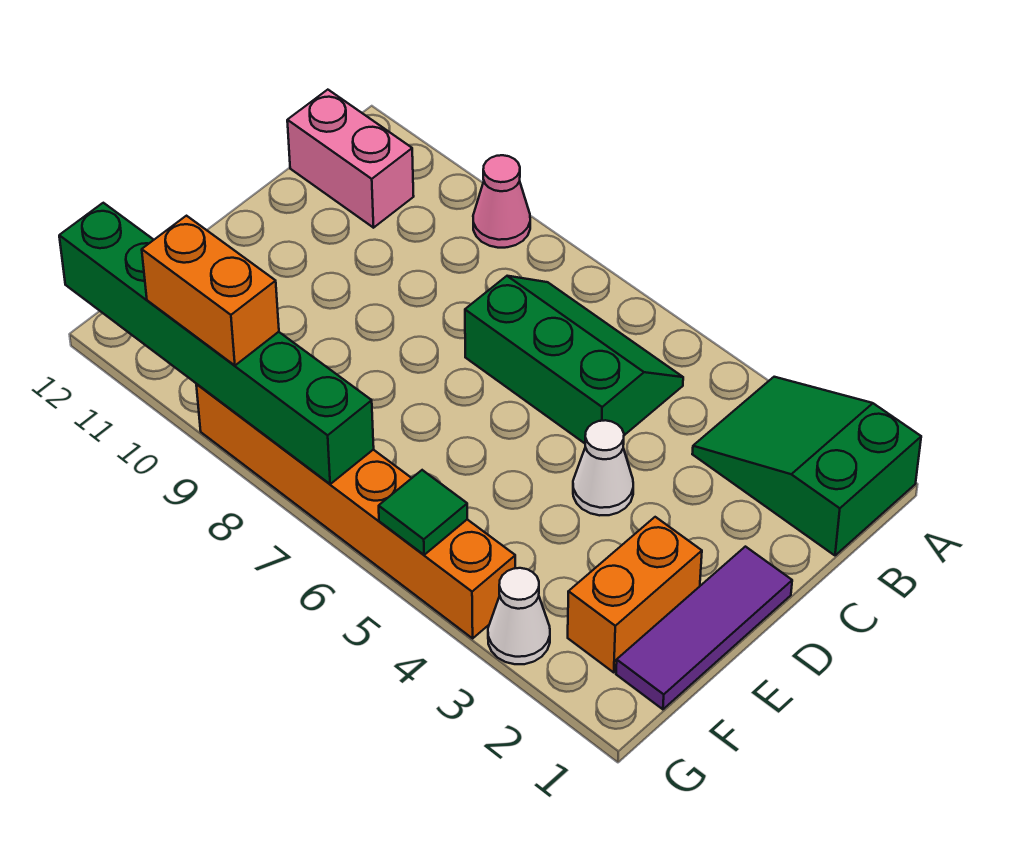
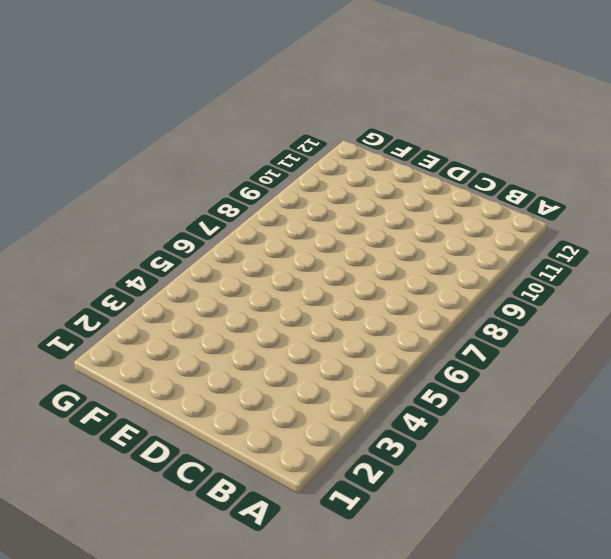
none -> green slope A1:B3 level 1 top 1
none -> pink cone A9 level 1
none -> green slope B5:C7 level 1 top C

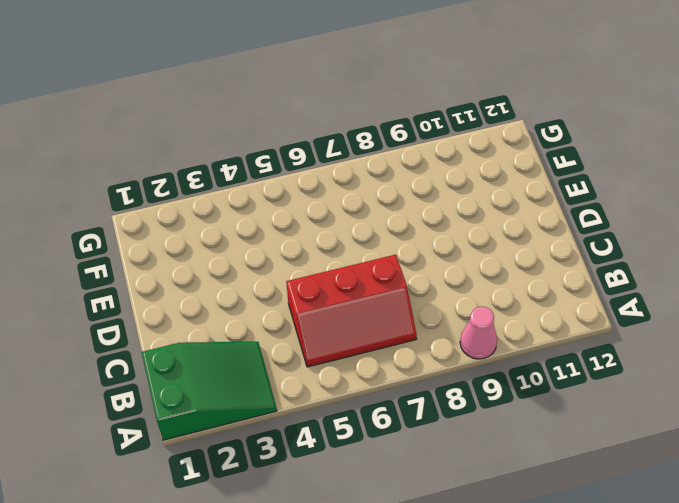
red slope B5:C7 level 1 top C -> green slope B5:C7 level 1 top C
none -> pink brick B11:B12 level 1
none -> purple tile D1:F1 level 1
none -> white cone D4 level 1

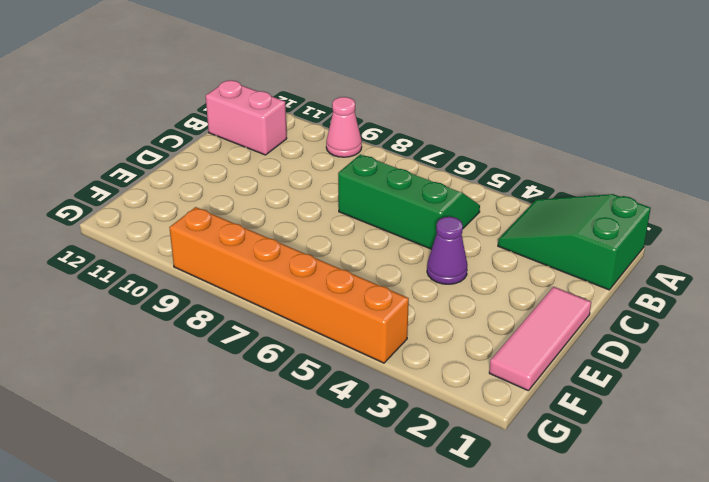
pink tile D1:F1 level 1 -> purple tile D1:F1 level 1
purple cone D4 level 1 -> white cone D4 level 1
none -> orange brick E2:F2 level 1
none -> white cone G3 level 1
none -> green tile G5 level 2

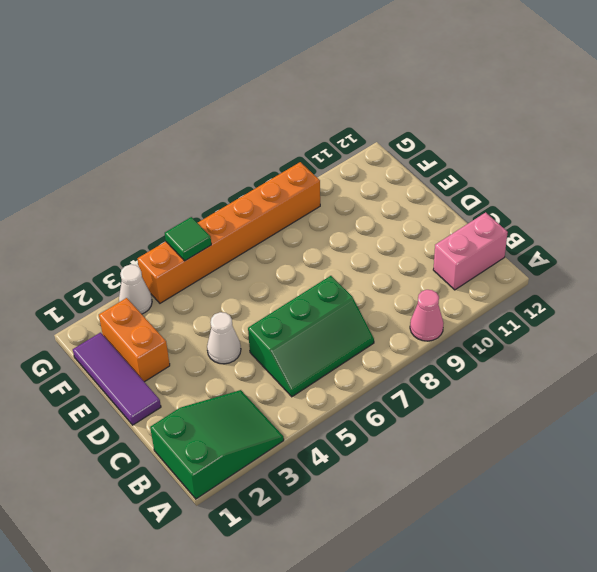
none -> green brick G7:G12 level 2
none -> orange brick G9:G10 level 3

